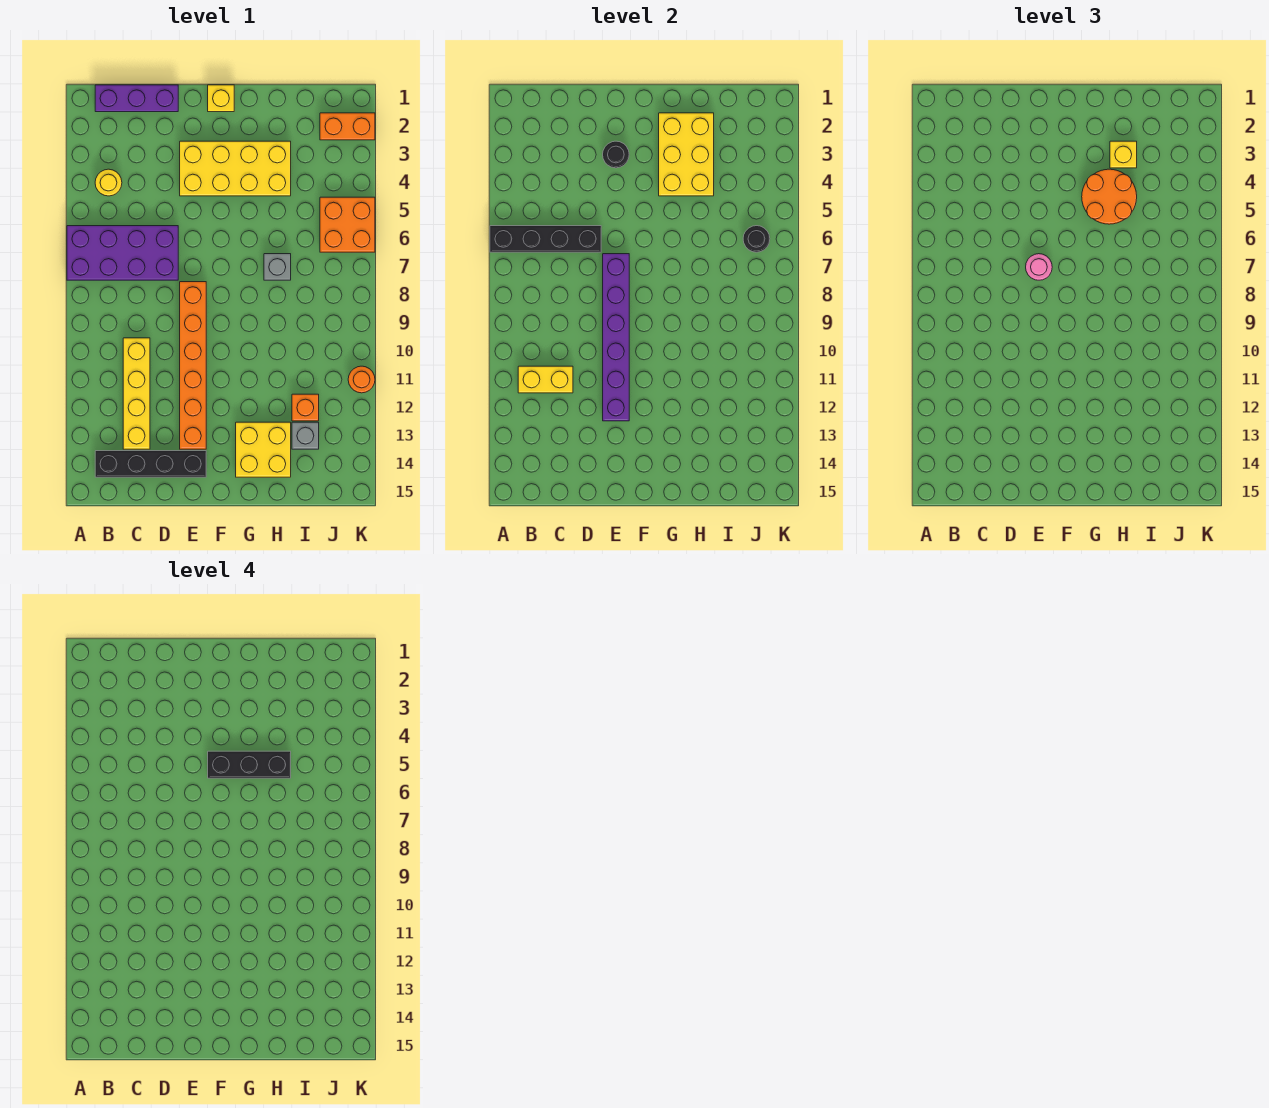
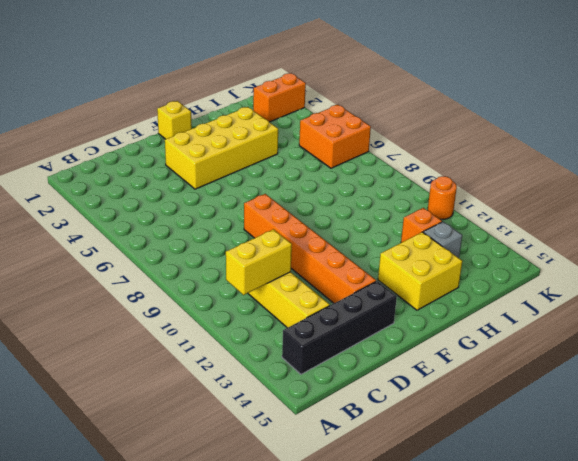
none -> purple brick A6:D7 level 1
none -> purple brick B1:D1 level 1
none -> yellow round brick B4 level 1

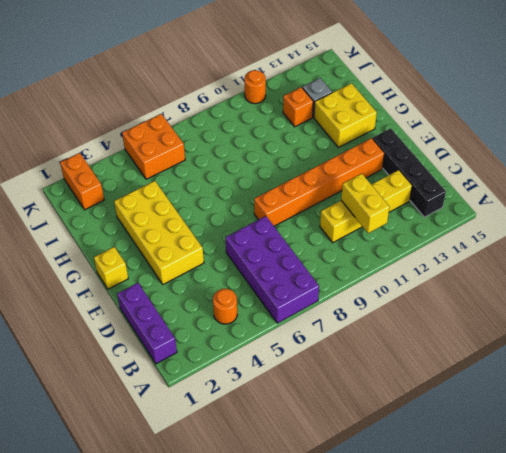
orange round brick B4 level 1 -> yellow round brick B4 level 1
none -> grey brick H7 level 1
none -> black brick A6:D6 level 2
none -> black round brick E3 level 2

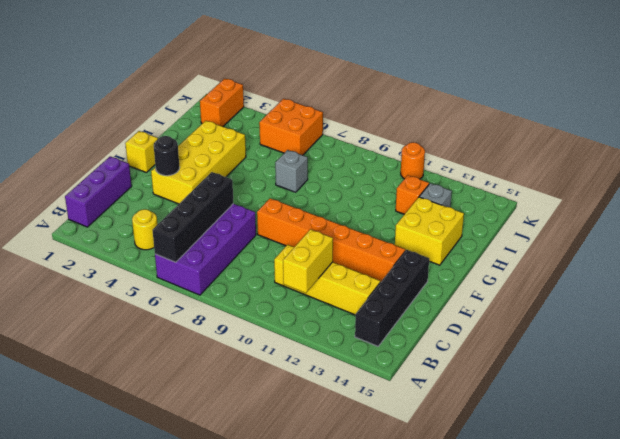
none -> purple brick E7:E12 level 2
none -> yellow brick G2:H4 level 2
none -> black round brick J6 level 2

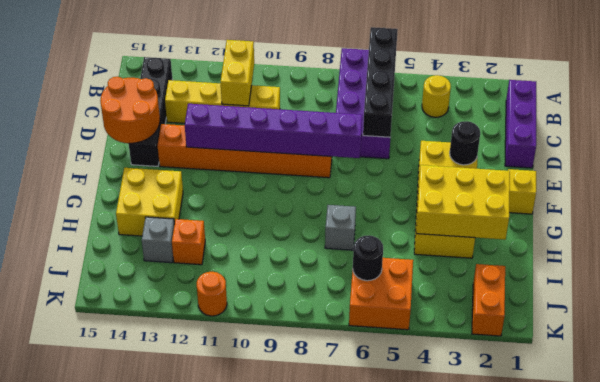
orange round brick D14:E15 level 2 -> orange round brick G4:H5 level 3
none -> pink round brick E7 level 3
none -> yellow brick H3 level 3
none -> black brick F5:H5 level 4

